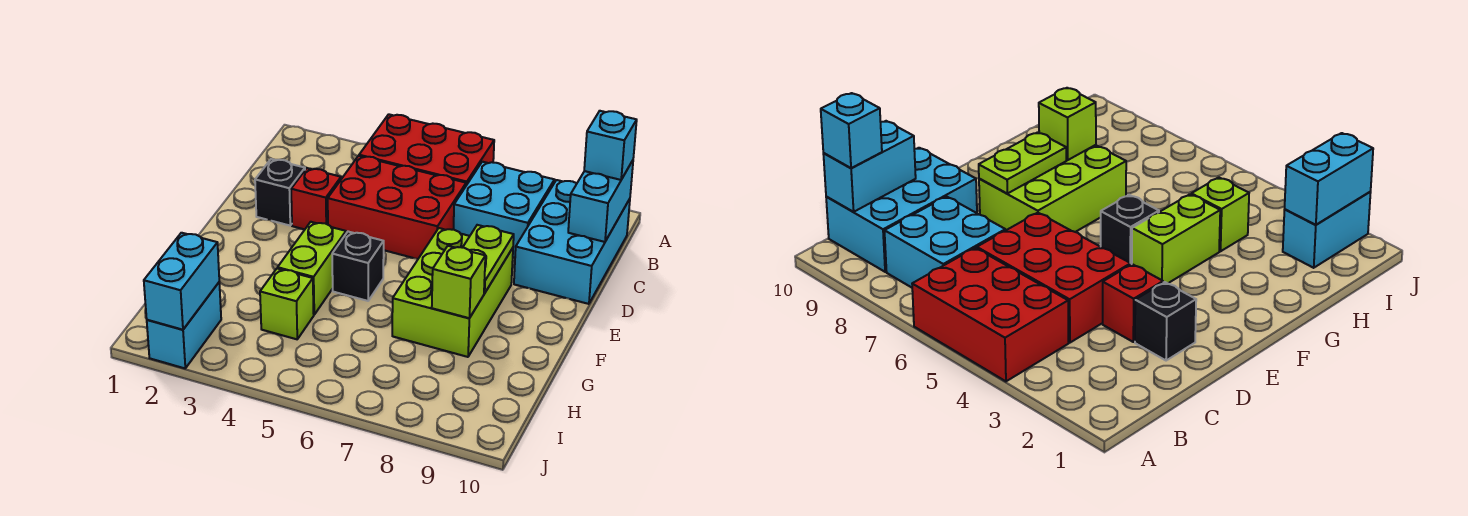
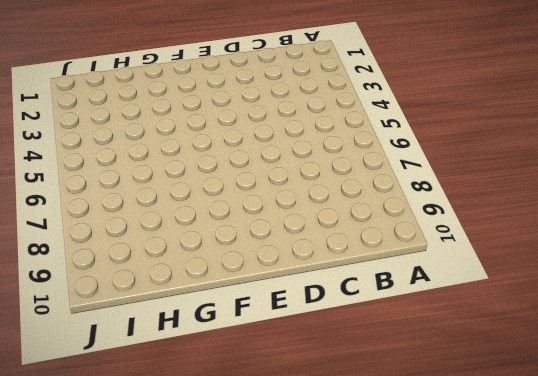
none -> red brick A4:B6 level 1
none -> cyan brick B7:C8 level 1
none -> cyan brick B9:D10 level 1

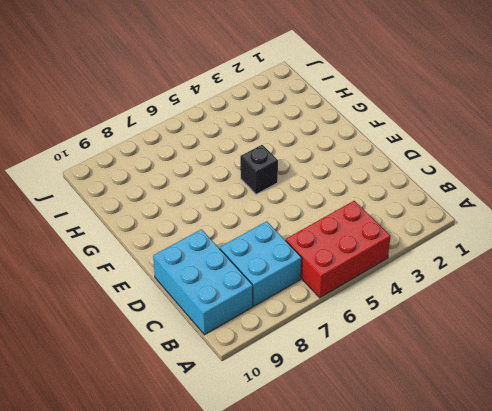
none -> red brick C4:D6 level 1
none -> black brick D2 level 1
none -> red brick D3 level 1

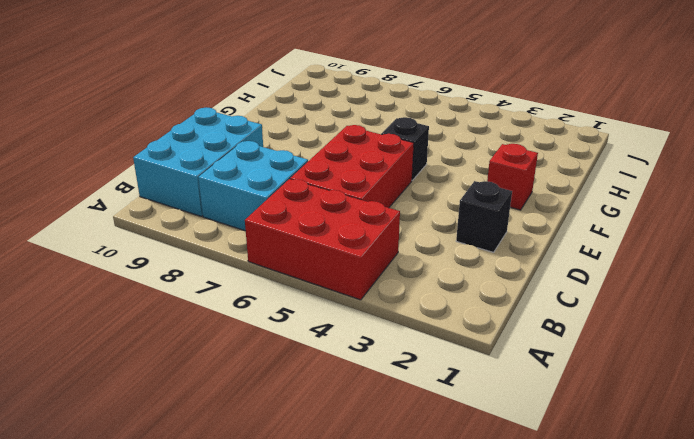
red brick C5:E6 level 1 -> red brick C4:D6 level 1
red brick F2 level 1 -> red brick D3 level 1
none -> lime brick E7:G8 level 1
none -> lime brick F4:G4 level 1
none -> lime brick H4 level 1

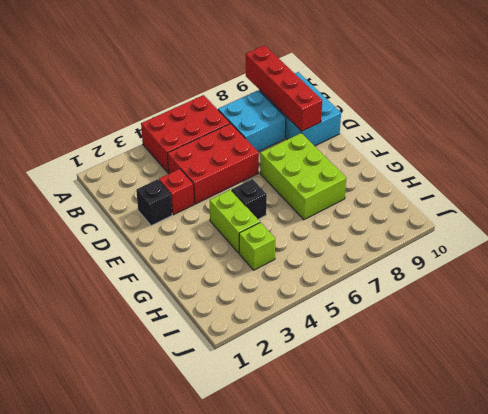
red brick A9:D9 level 2 -> none
none -> cyan brick I2:J2 level 1
none -> cyan brick B10:C10 level 2
none -> lime plate E8:F8 level 2

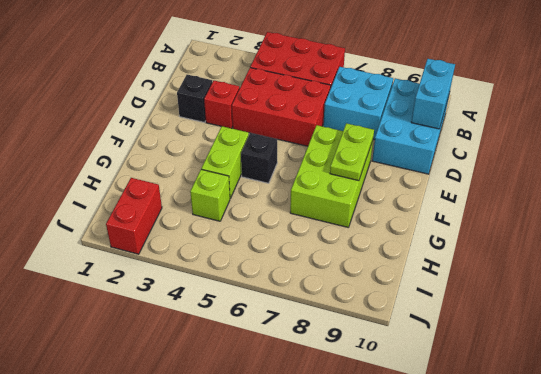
red brick I2:J2 level 1 -> cyan brick I2:J2 level 1
none -> lime brick G8 level 2
none -> cyan brick I2:J2 level 2
none -> cyan brick B10 level 3

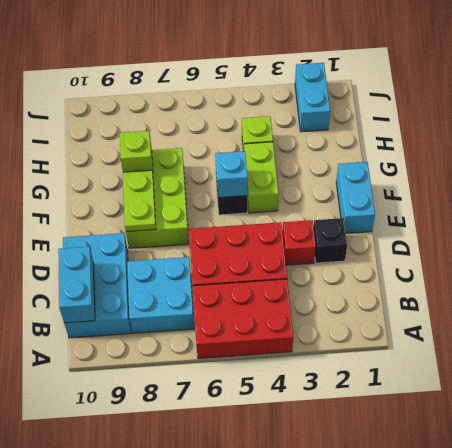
cyan brick E1:F1 level 1 -> cyan brick I2:J2 level 2
cyan brick F5 level 2 -> cyan brick B10 level 3

